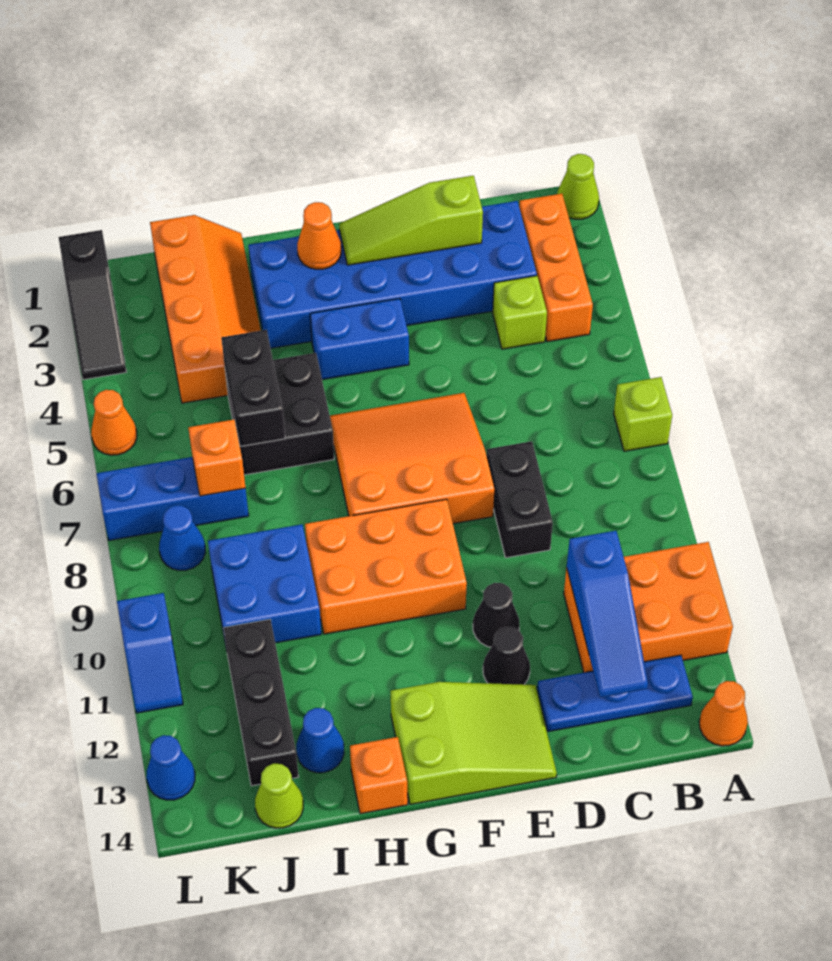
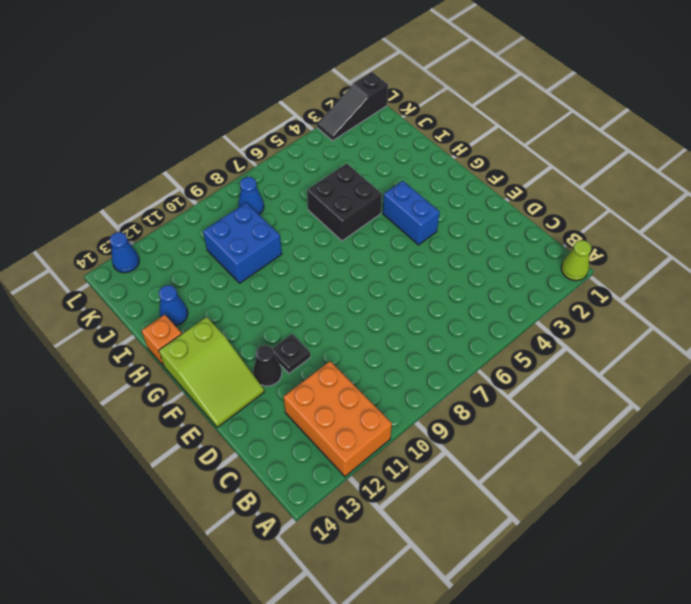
black plate E11 level 1 -> black cone E11 level 1
none -> lime brick A7 level 1
none -> orange cone A14 level 1
none -> orange brick B2:B4 level 1
none -> blue plate B13:D13 level 1

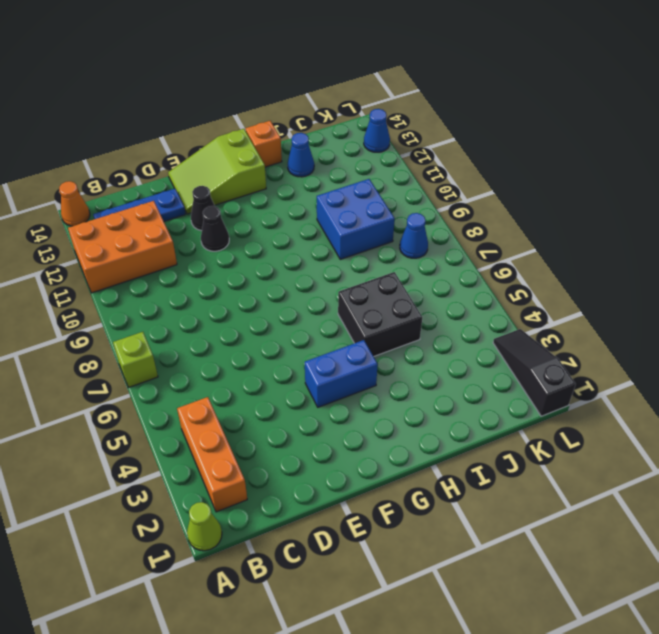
none -> blue brick C2:H3 level 1
none -> lime brick C4 level 1
none -> black brick D8:D9 level 1
none -> orange slope E6:G8 level 1 top 8

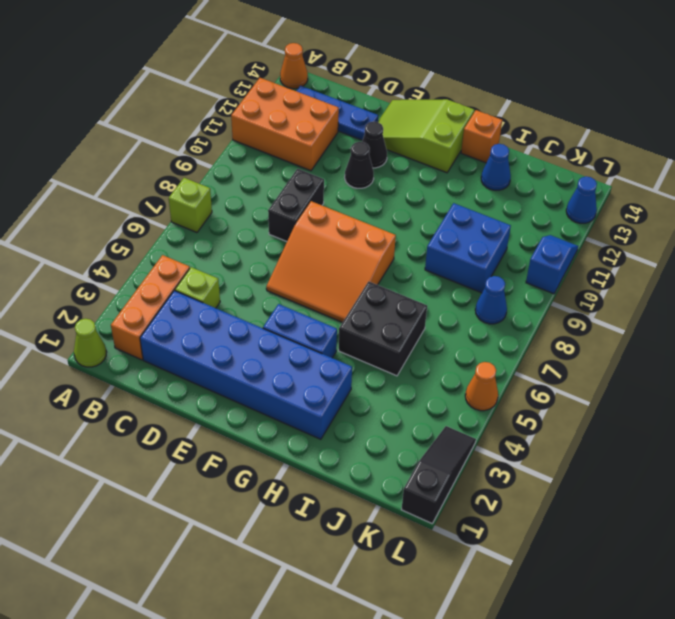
none -> orange brick F9:H10 level 1
none -> orange slope I1:J4 level 1 top J
none -> blue brick J7:L7 level 1
none -> black brick J11:J13 level 1

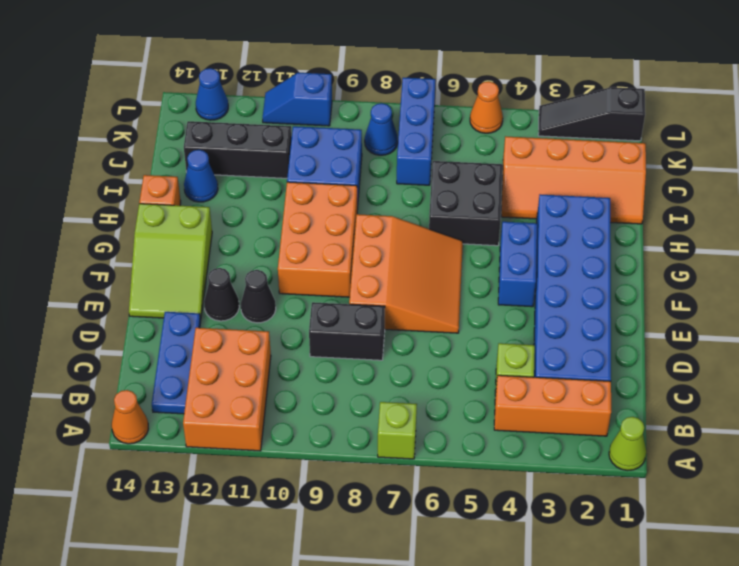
none -> lime cone J14 level 1
none -> blue slope C11:C13 level 2 top 11
none -> lime slope D2:F2 level 2 top D
none -> orange cone G2 level 2

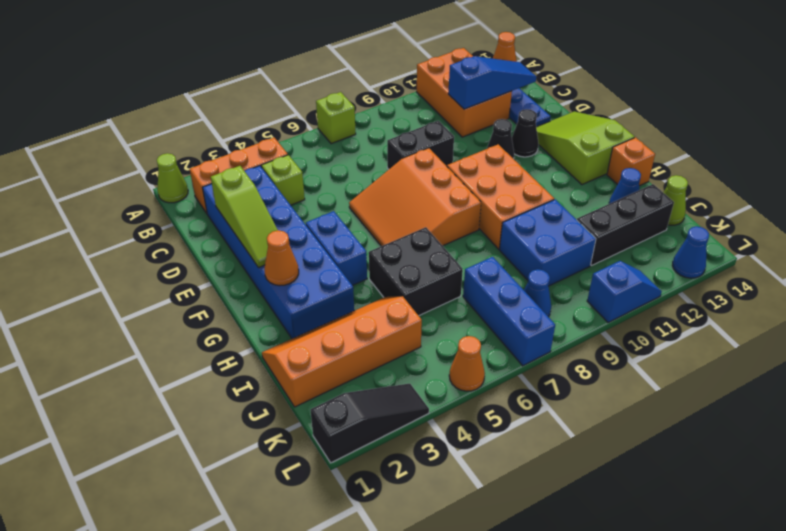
none -> black brick I5:I6 level 2
none -> orange brick J7 level 2

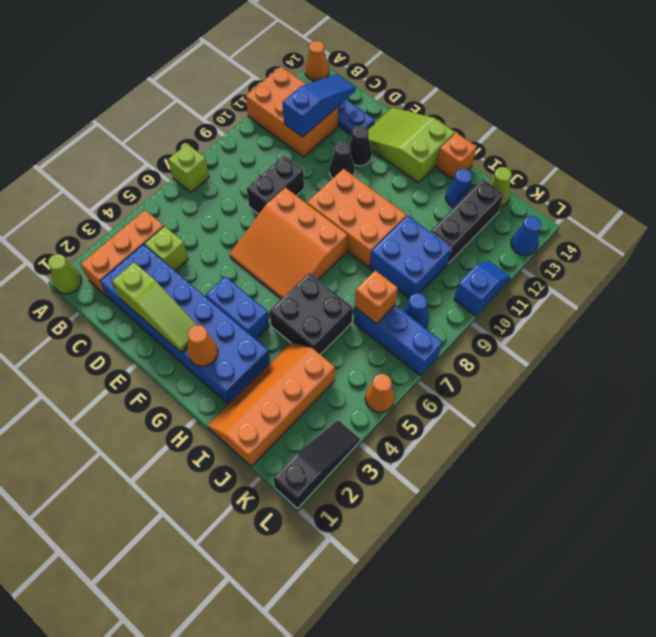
none -> black brick I5:I6 level 2

